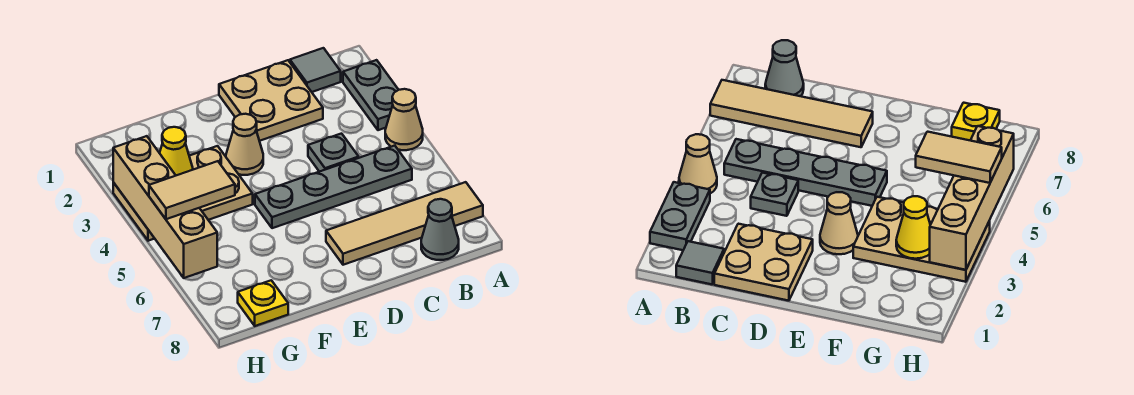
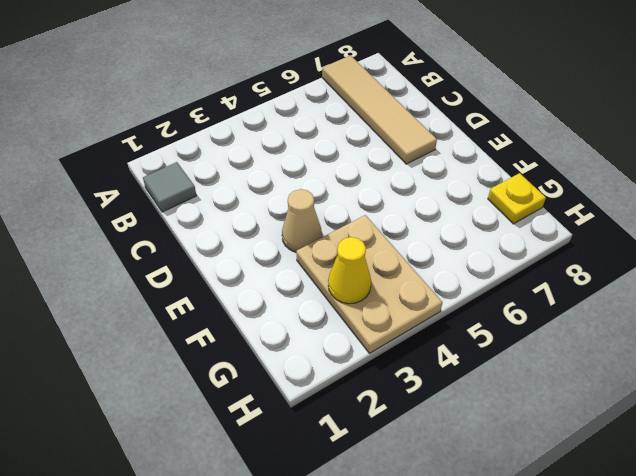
none -> grey plate A2:A3 level 1
none -> tan cone A4 level 1
none -> grey plate B5:E5 level 1

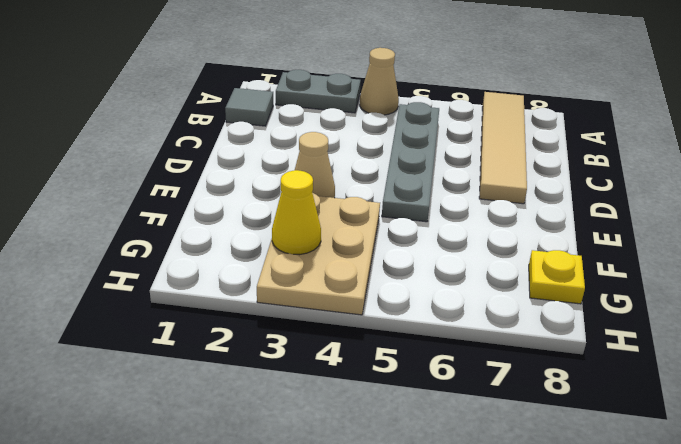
none -> grey cone B8 level 1
none -> tan plate C1:D2 level 1
none -> grey plate C4 level 1

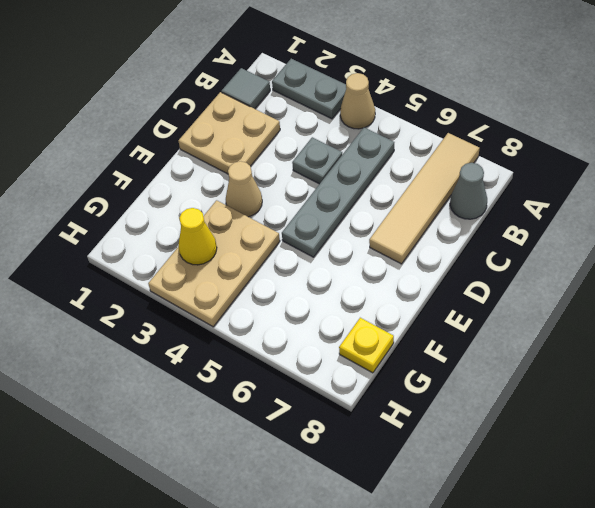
none -> tan brick H3:H6 level 2
none -> tan tile G5:H5 level 3

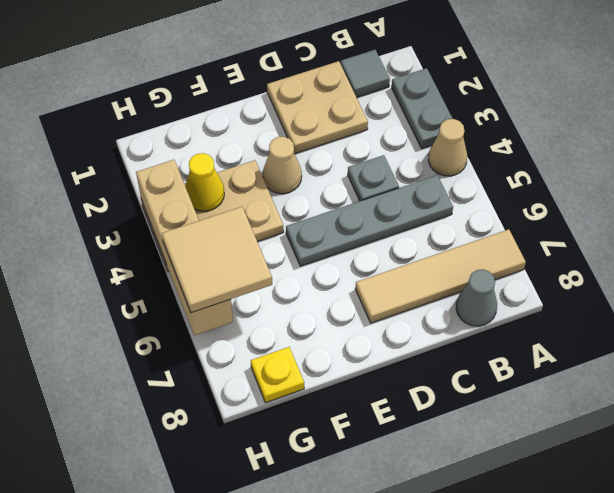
tan tile G5:H6 level 3 -> tan tile G5:H5 level 3

